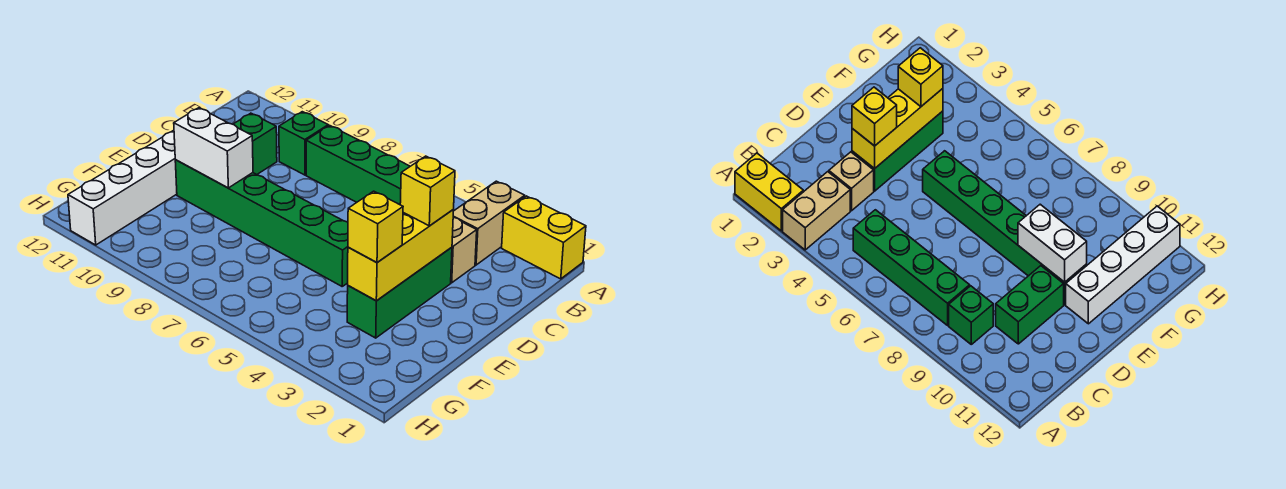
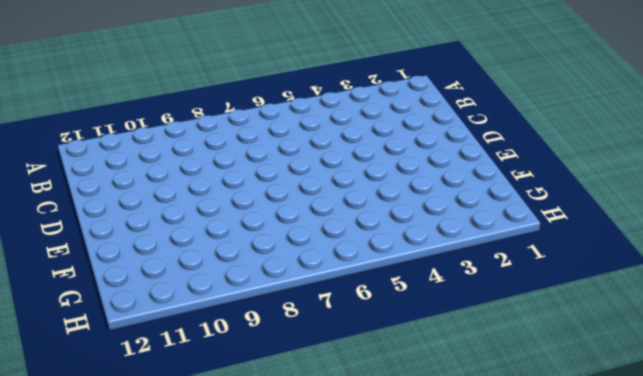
none -> yellow brick A1:A2 level 1
none -> tan brick A3:B3 level 1
none -> green brick B5:B8 level 1

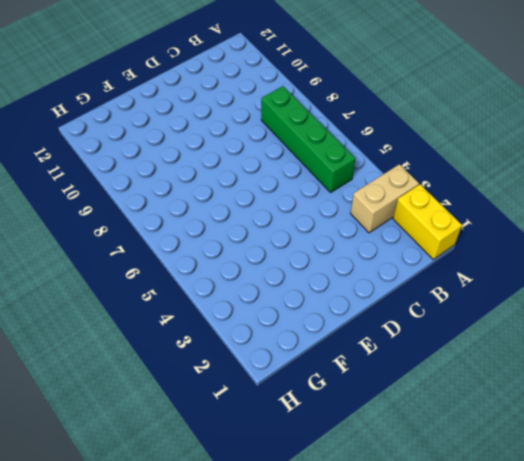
none -> green brick B9 level 1
none -> tan brick C3 level 1
none -> green brick C10:D10 level 1

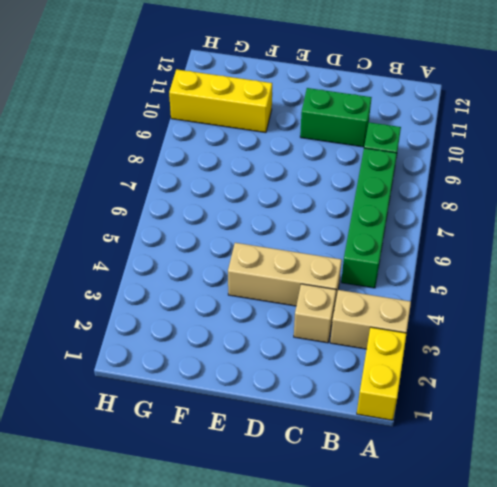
tan brick C4:E4 level 1 -> none
yellow brick F10:H10 level 1 -> yellow brick D3:F3 level 2
none -> green brick D3:F3 level 1
none -> green brick E5:E10 level 1
none -> white brick E11:H11 level 1

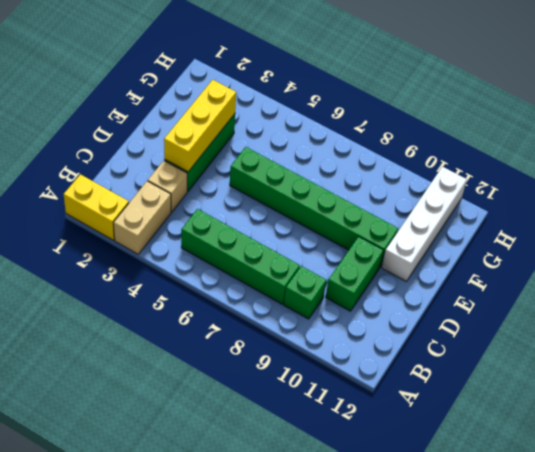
none -> white brick E9:E10 level 2
none -> yellow brick D3 level 3
none -> yellow brick F3 level 3

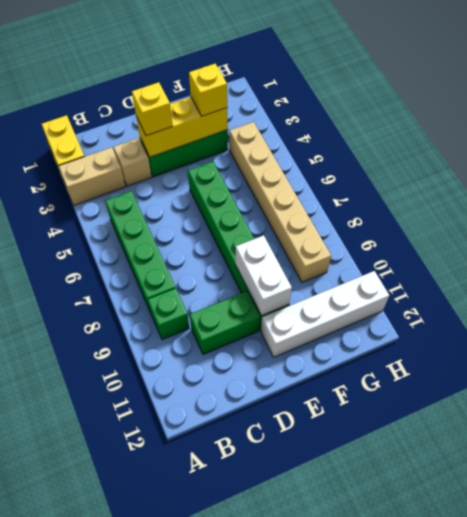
tan brick G4:G9 level 1 -> none

